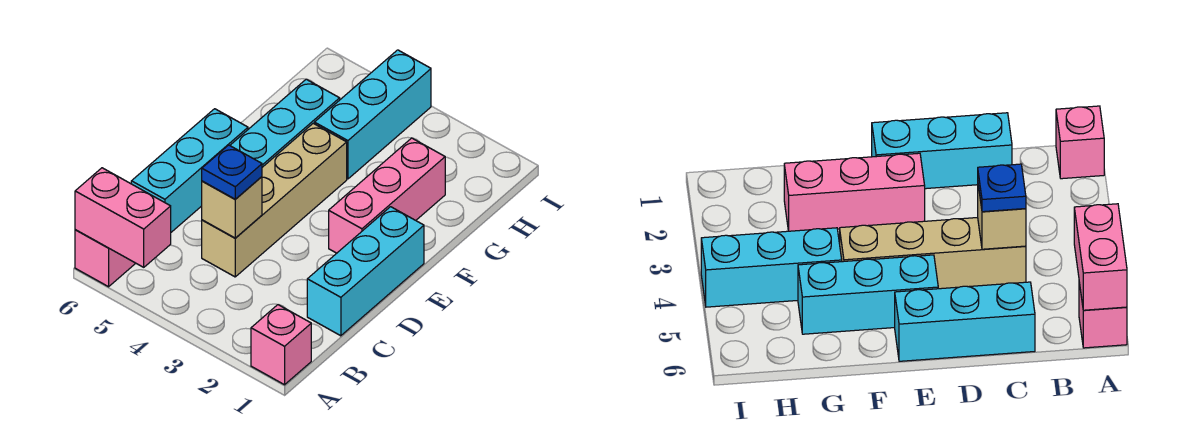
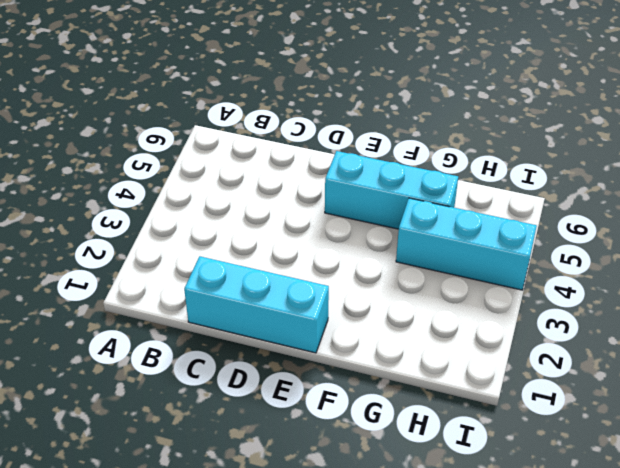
none -> pink brick A1 level 1
none -> pink brick A6 level 1

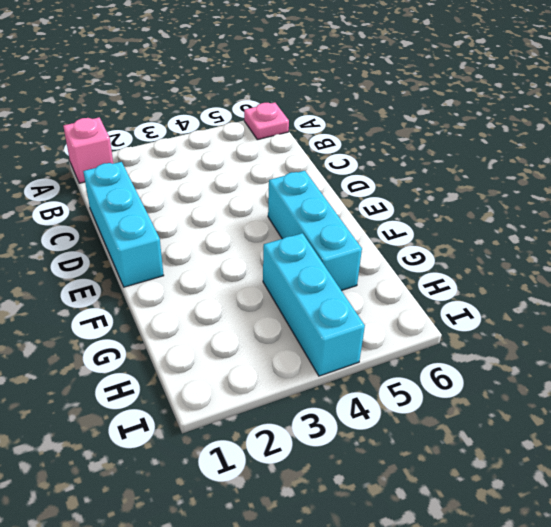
pink plate A6 level 1 -> pink brick A6 level 1
none -> tan brick C4:F4 level 1
none -> cyan brick C6:E6 level 1

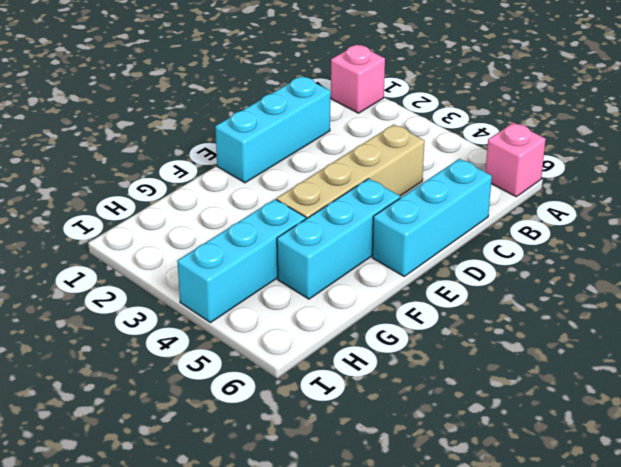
none -> pink brick E2:G2 level 1
none -> pink brick A5:A6 level 2

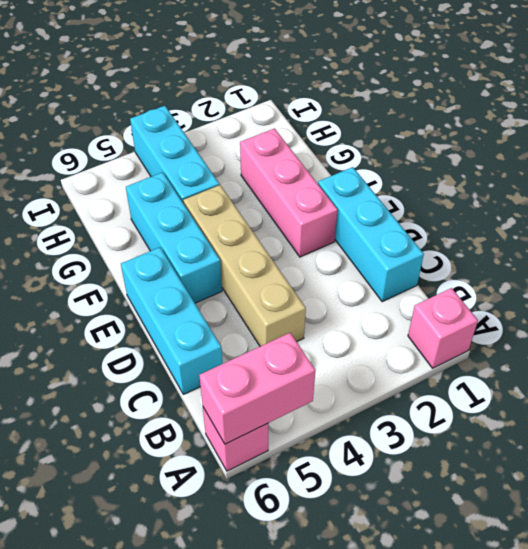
none -> tan brick C4 level 2
none -> blue plate C4 level 3

